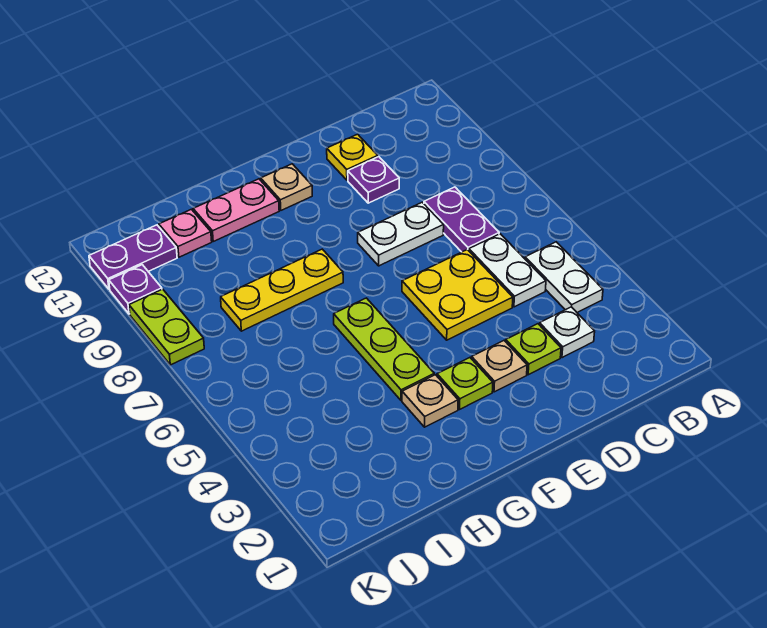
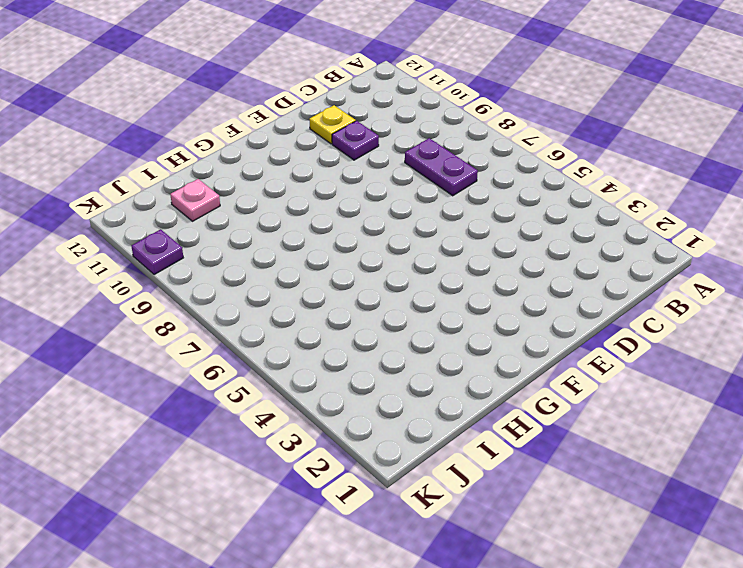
none -> white plate B4:B5 level 1
none -> white plate C3 level 1
none -> white plate C5:C6 level 1

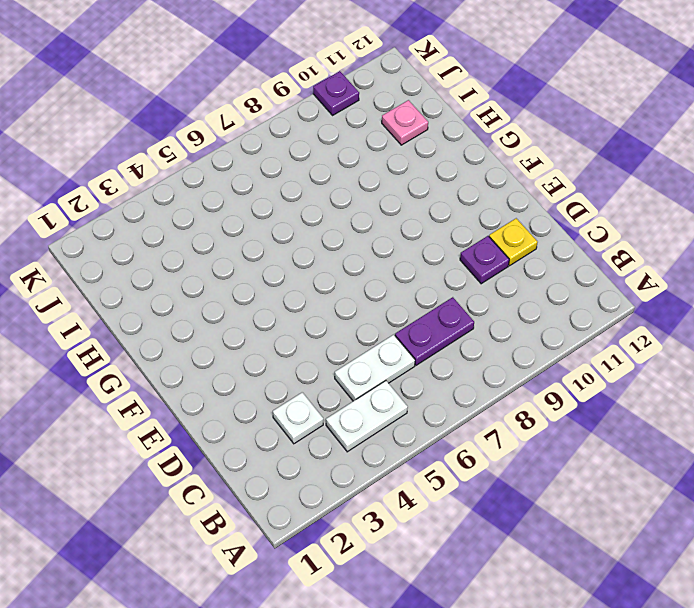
none -> lime plate D3 level 1
none -> yellow plate D5:E6 level 1
none -> white plate D8:E8 level 1

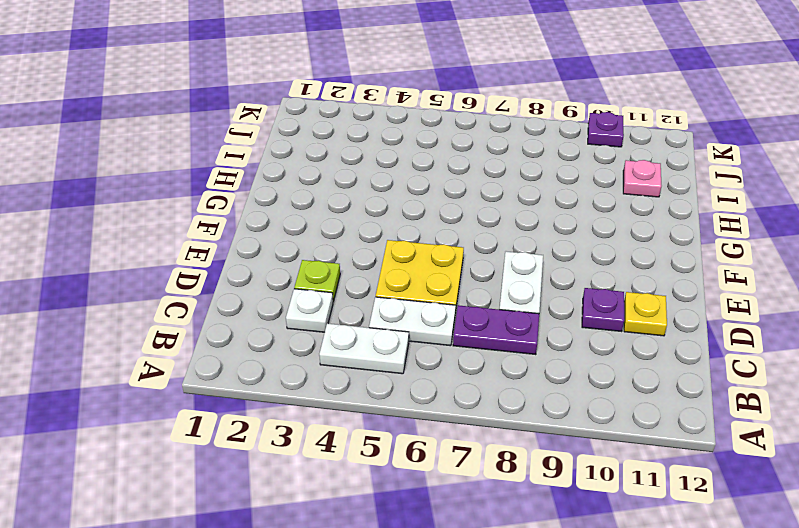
none -> tan plate E3 level 1
none -> lime plate F3 level 1
none -> tan plate F11 level 1

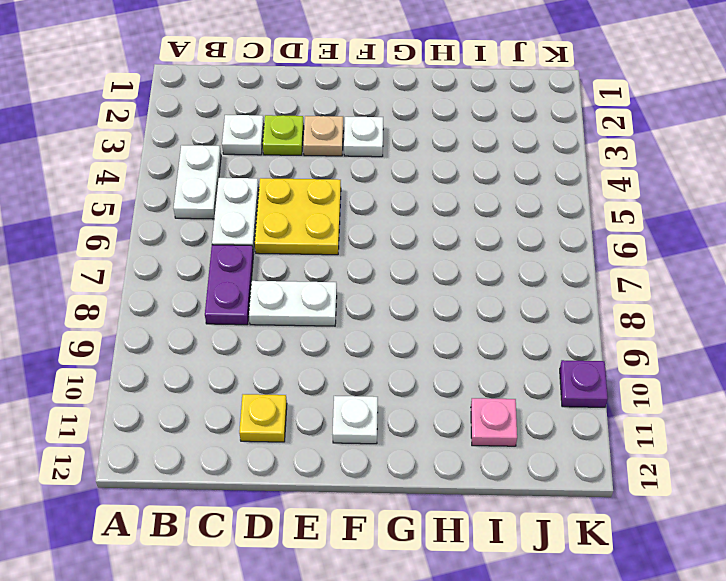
white plate F3 level 1 -> lime plate F3 level 1
white plate F11 level 1 -> tan plate F11 level 1
none -> purple plate D10 level 1
none -> tan plate G3 level 1
none -> lime plate G4:G6 level 1

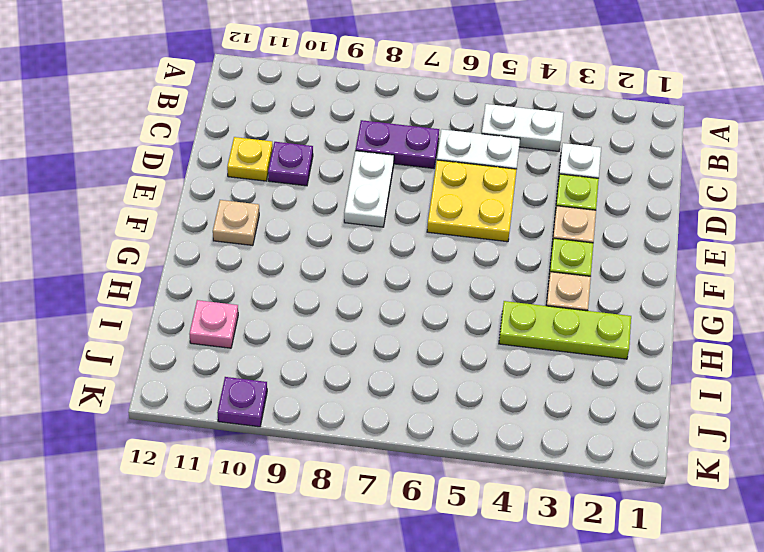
lime plate H2:H4 level 1 -> lime plate G4:G6 level 1
none -> yellow plate G8:I8 level 1
none -> pink plate G11:H11 level 1
none -> purple plate J11:K11 level 1

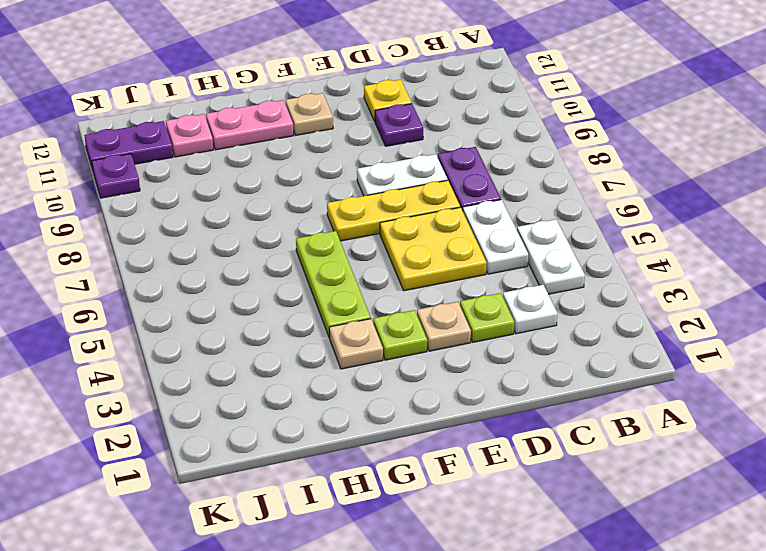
yellow plate D7:F7 level 1 -> yellow plate G8:I8 level 1
none -> lime plate K8:K9 level 1

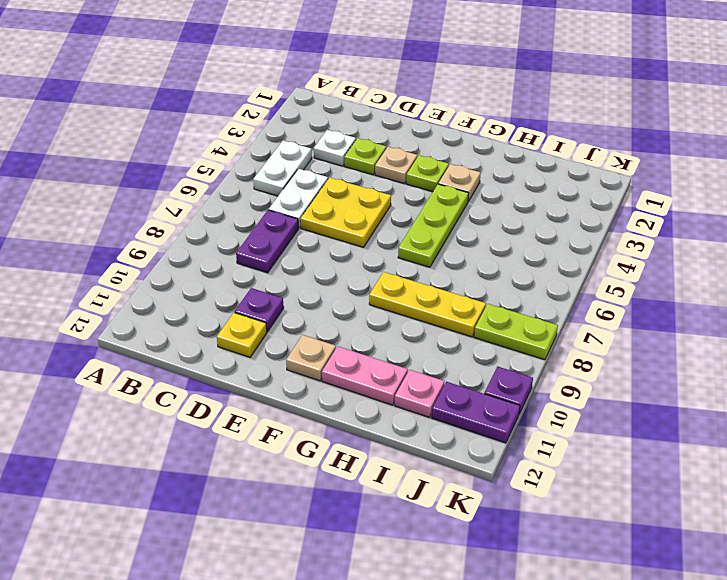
lime plate J8:K8 level 1 -> lime plate K8:K9 level 1
none -> white plate D8:E8 level 1

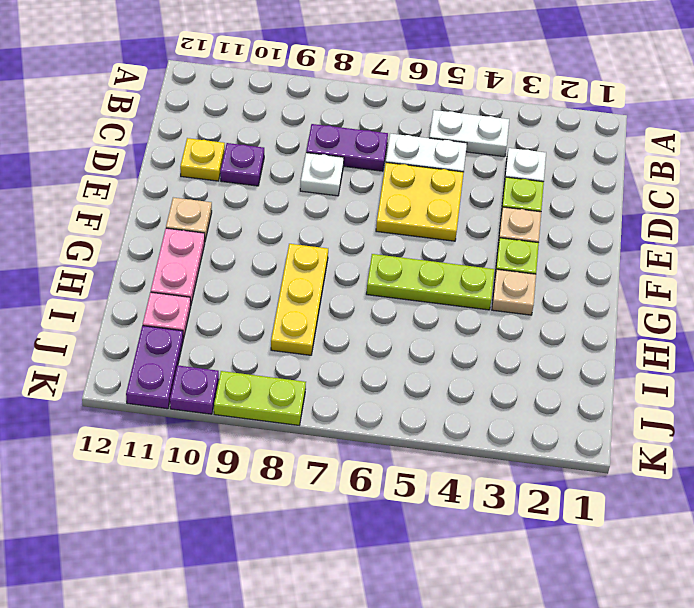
white plate D8 level 1 -> white plate D8:E8 level 1

